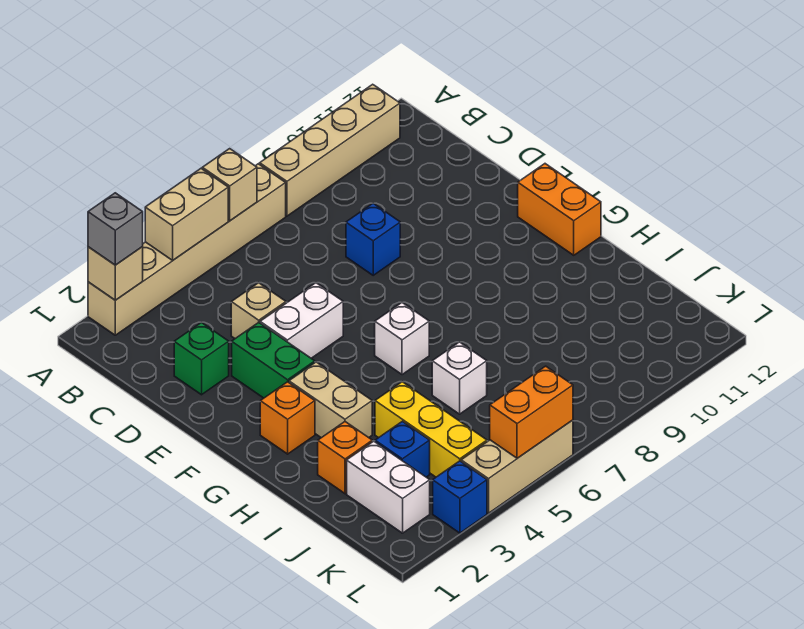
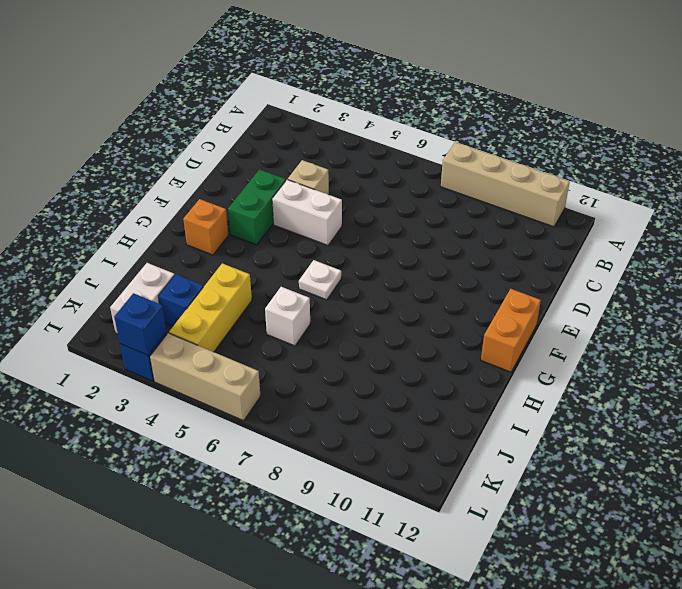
white plate G6 level 1 -> white brick G6 level 1
blue brick L3 level 2 -> blue brick D8 level 1
none -> tan brick A2:A7 level 1
none -> green brick D2 level 1
none -> tan brick G3:H3 level 1

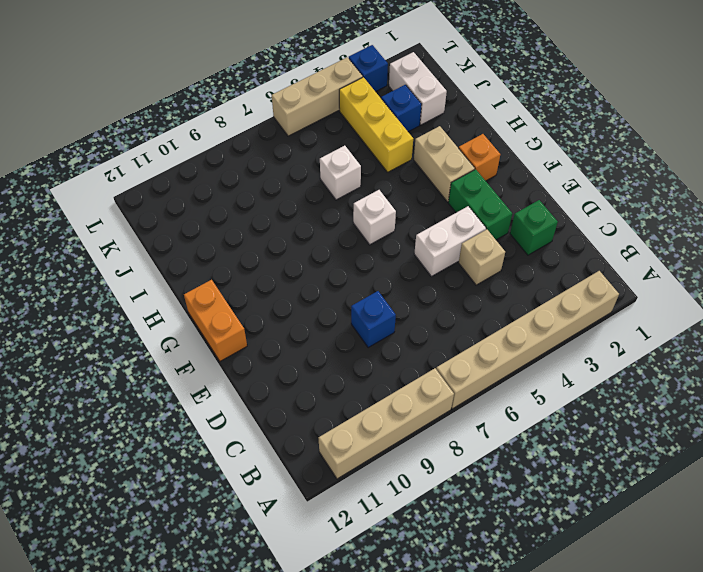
none -> orange brick I2 level 1
none -> tan brick A2 level 2
none -> tan brick A4:A5 level 2

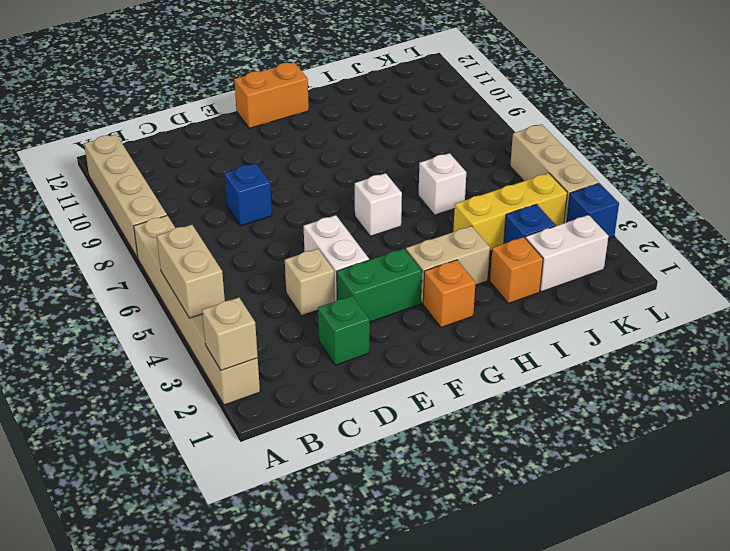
none -> tan brick A6 level 2
none -> orange brick L5:L6 level 2
none -> grey brick A2 level 3

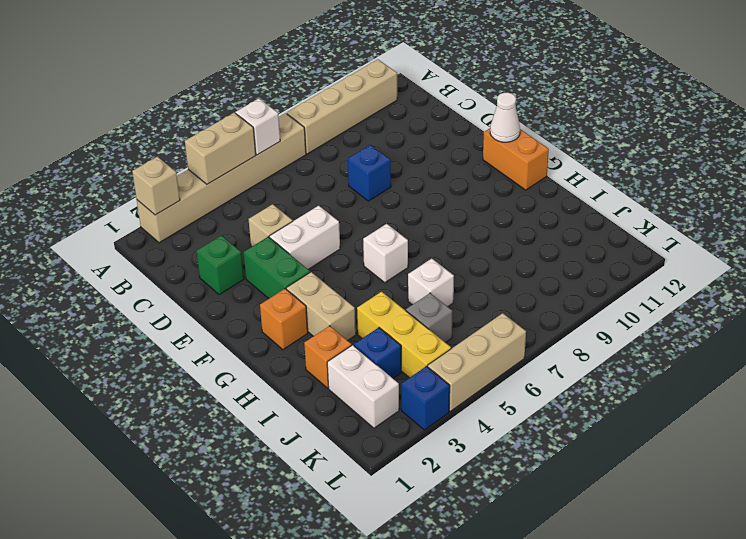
white brick A6 level 2 -> tan brick A6 level 2
white cone F12 level 2 -> none
grey brick J5 level 1 -> grey brick A2 level 3
none -> orange brick L5:L6 level 2

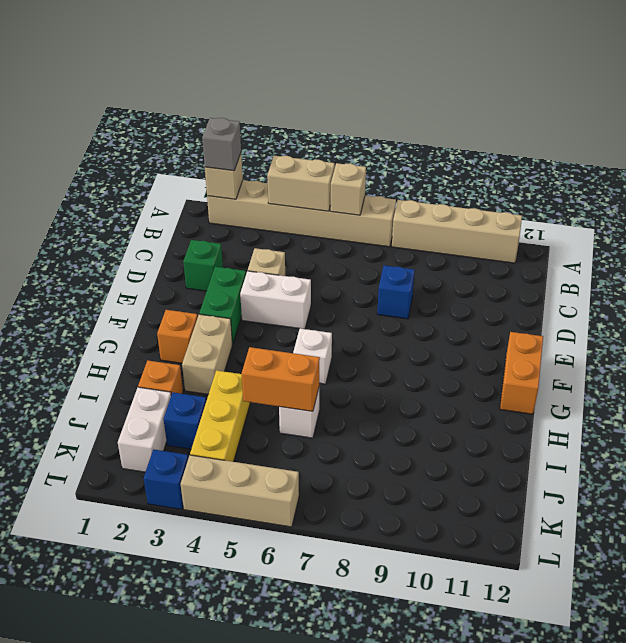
orange brick I5:I6 level 2 -> orange brick L5:L6 level 2

